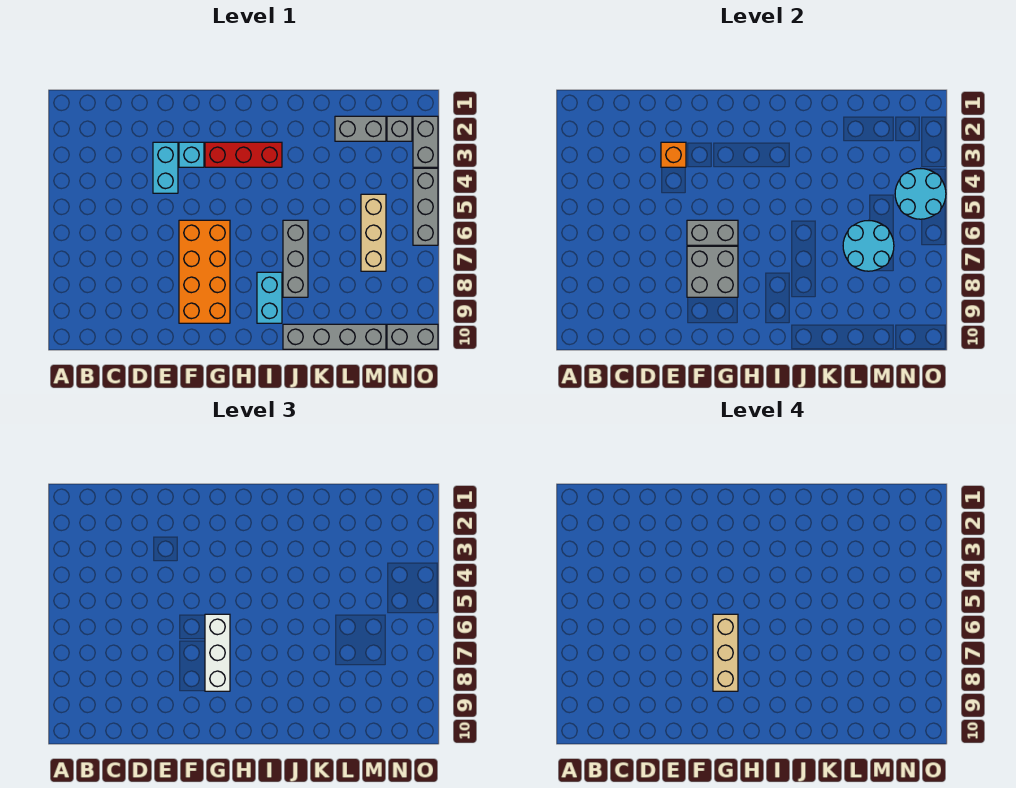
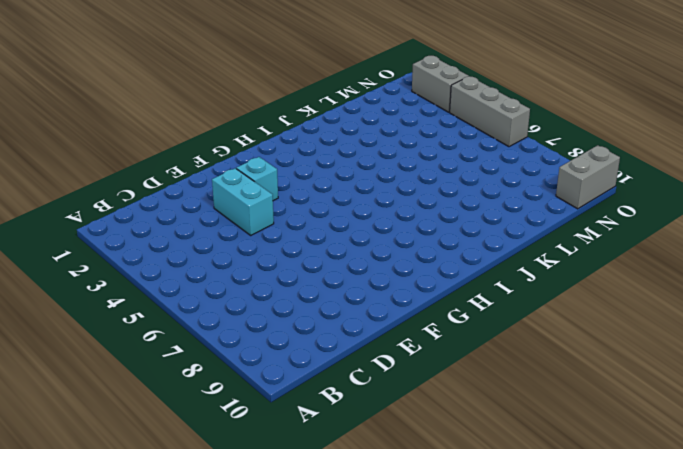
none -> orange brick F6:G9 level 1
none -> red brick G3:I3 level 1
none -> cyan brick I8:I9 level 1

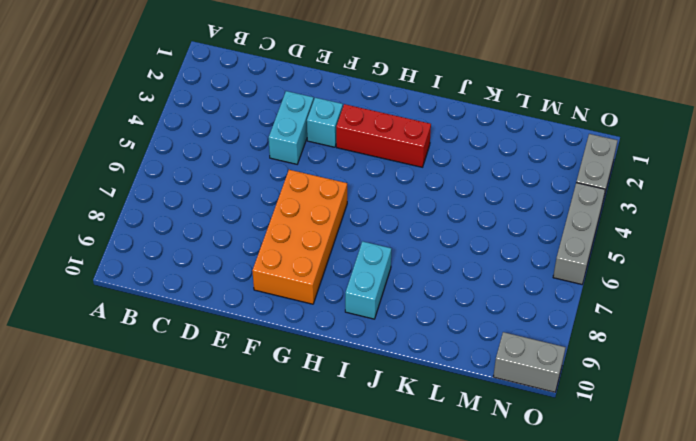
none -> grey brick J6:J8 level 1
none -> grey brick J10:M10 level 1
none -> grey brick L2:M2 level 1

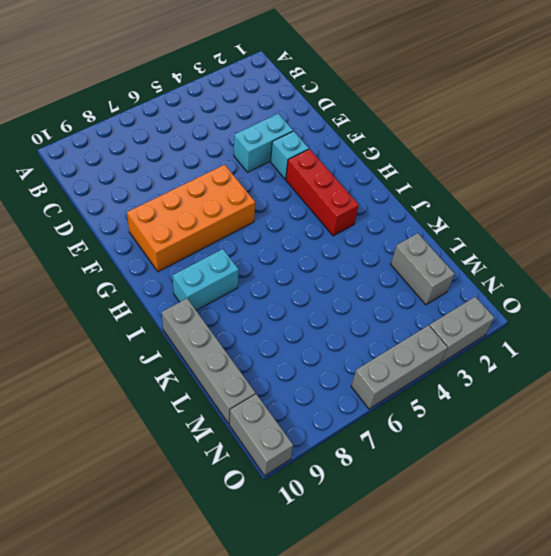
none -> grey brick J6:J8 level 1
none -> tan brick M5:M7 level 1
none -> grey brick N2 level 1

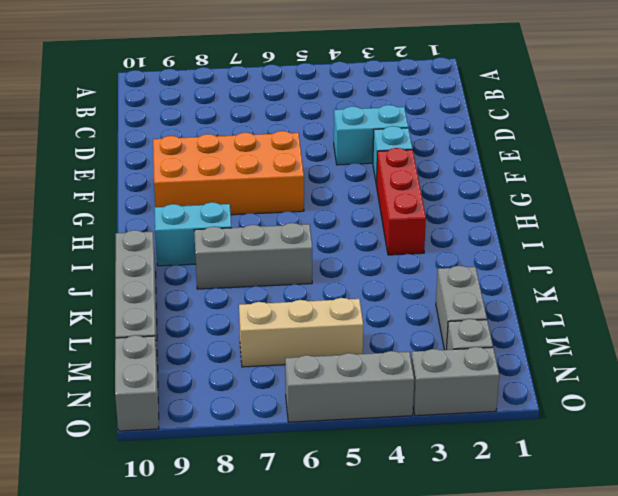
none -> orange brick E3 level 2
none -> grey brick F6:G6 level 2
none -> grey brick F7:G8 level 2

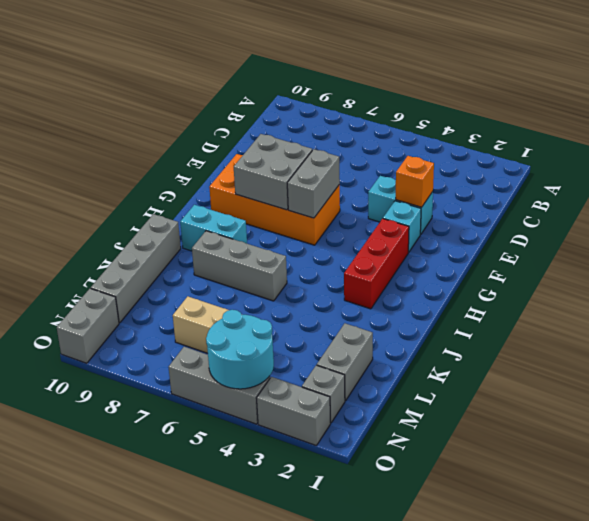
none -> cyan round brick L6:M7 level 2
none -> white brick G6:G8 level 3
none -> tan brick G6:G8 level 4

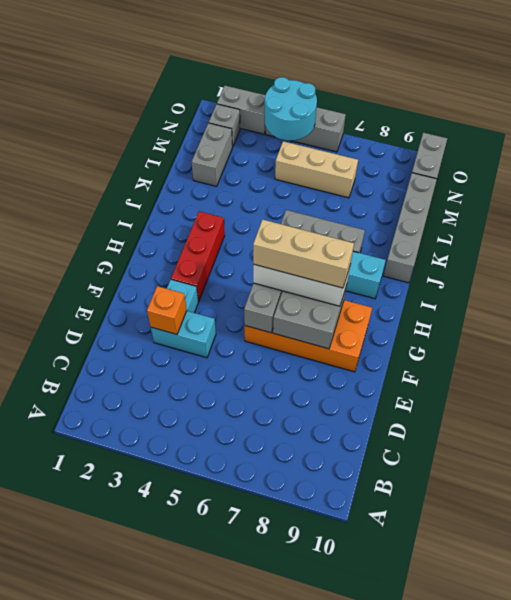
none -> cyan round brick L6:M7 level 2

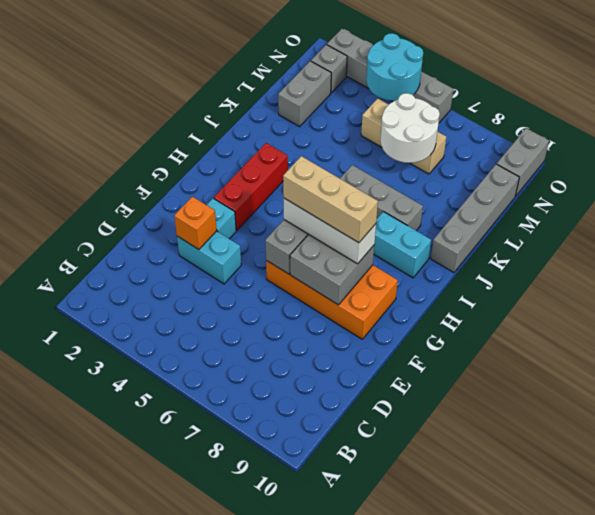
white round brick L6:M7 level 2 -> cyan round brick L6:M7 level 2

